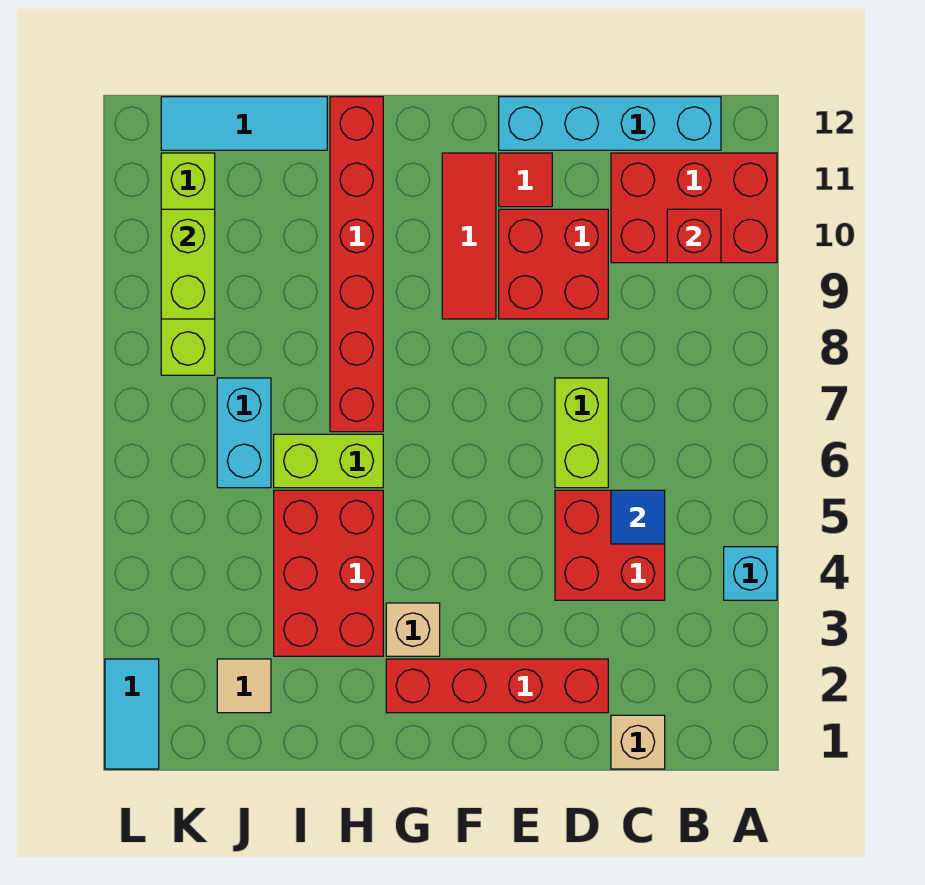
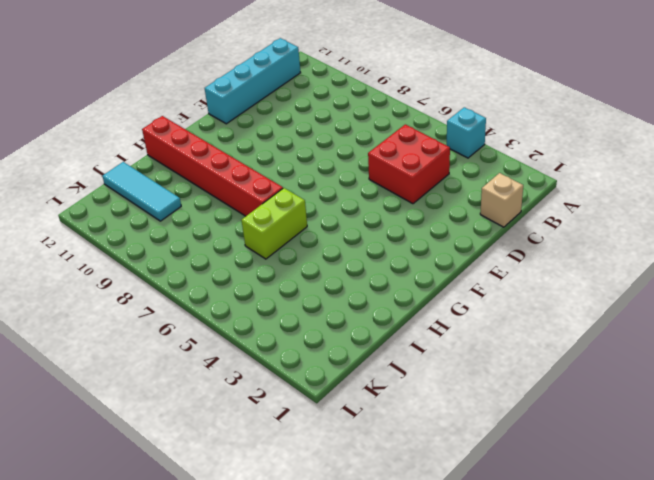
cyan tile J10:J12 level 1 -> cyan tile I12:K12 level 1
none -> red brick A10:C11 level 1
none -> red brick D2:G2 level 1
none -> lime brick D6:D7 level 1

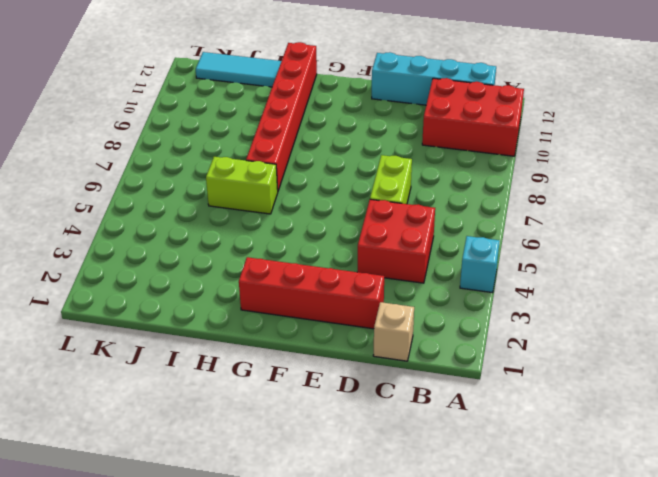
none -> red brick D9:E10 level 1
none -> red tile E11 level 1
none -> red tile F9:F11 level 1

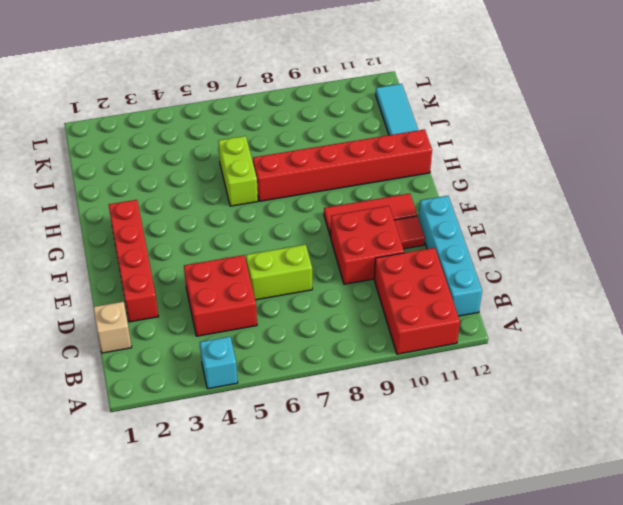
none -> tan brick G3 level 1
none -> red brick H3:I5 level 1
none -> tan tile J2 level 1

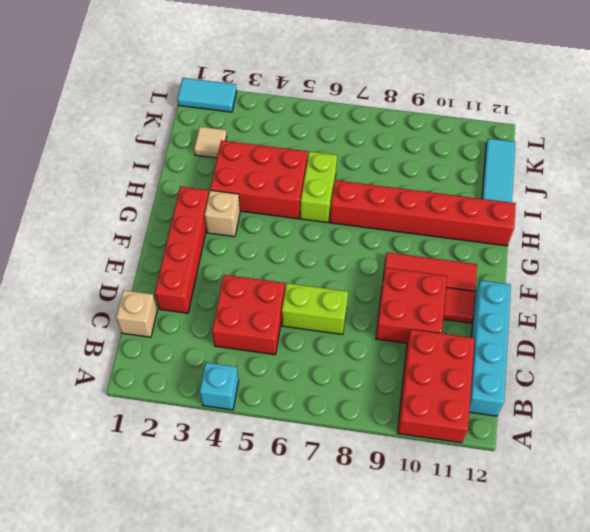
none -> cyan brick J6:J7 level 1
none -> lime brick K8:K11 level 1
none -> red brick B10 level 2

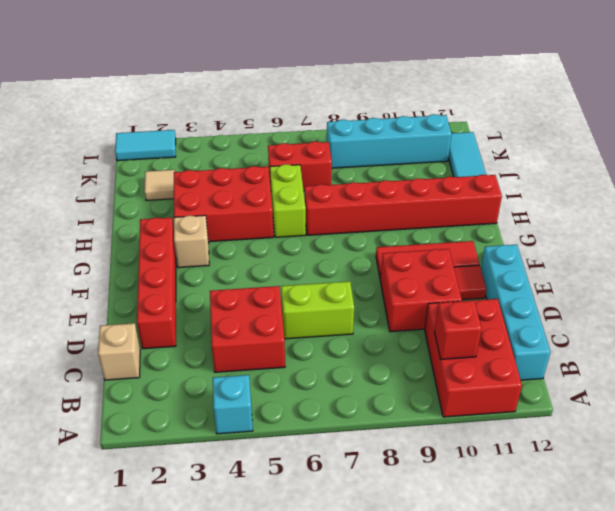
red brick J6:J7 level 1 -> cyan brick J6:J7 level 1
cyan brick K8:K11 level 1 -> lime brick K8:K11 level 1
none -> blue tile C5 level 2
none -> lime brick K9:K10 level 2

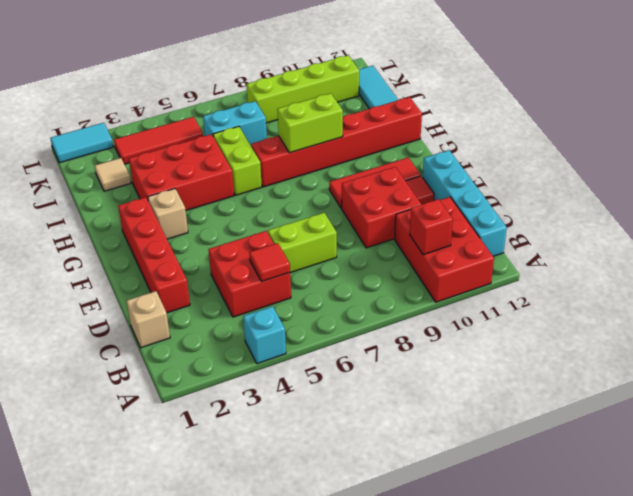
red tile C5 level 2 -> blue tile C5 level 2
lime brick H8:H9 level 2 -> lime brick K9:K10 level 2
red tile K3:K5 level 1 -> none

